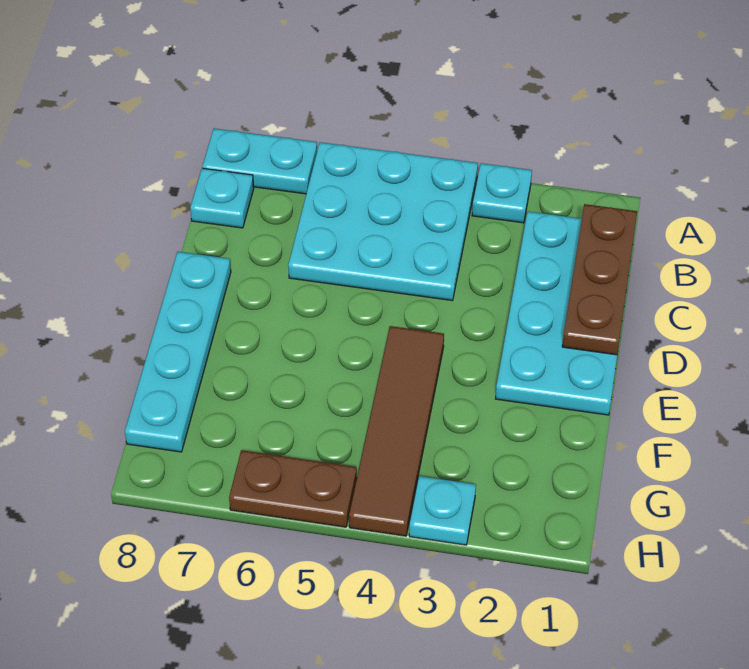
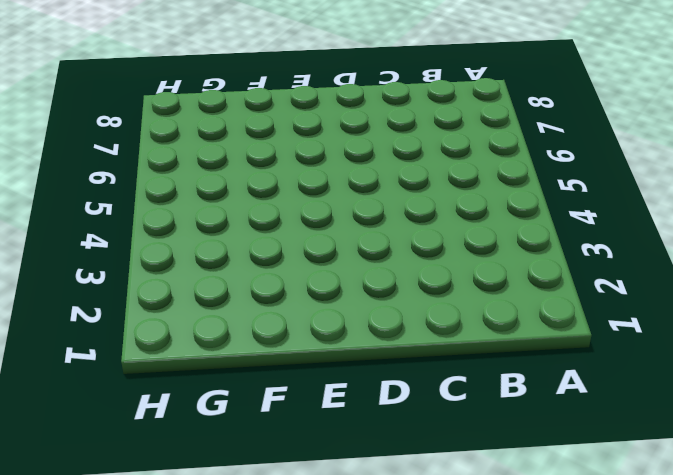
none -> cyan plate A3 level 1
none -> cyan plate A4:C6 level 1

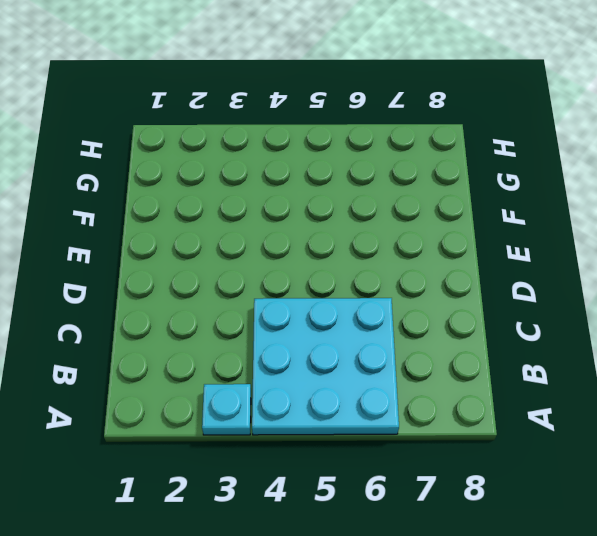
none -> cyan plate A7:A8 level 1
none -> cyan plate B1:E2 level 1

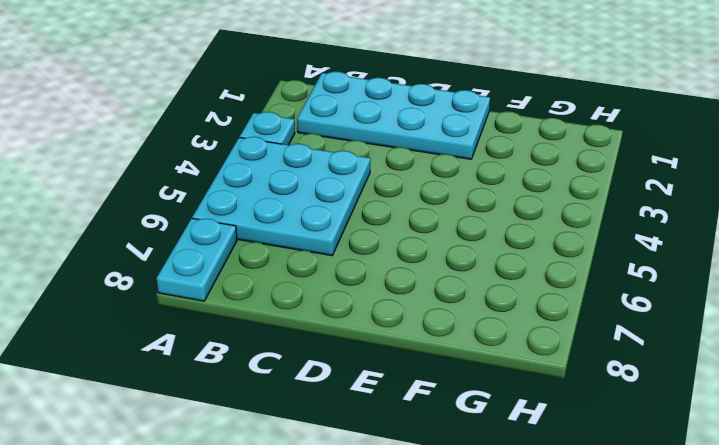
none -> cyan plate B8 level 1
none -> cyan plate D8:G8 level 1

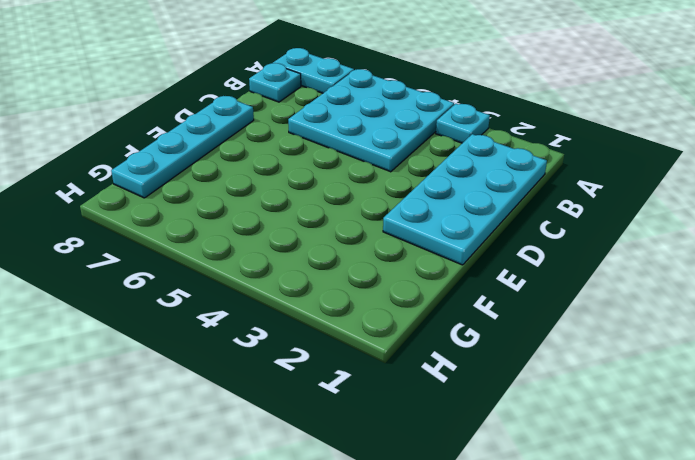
none -> brown tile E4:H4 level 1
none -> cyan plate H3 level 1

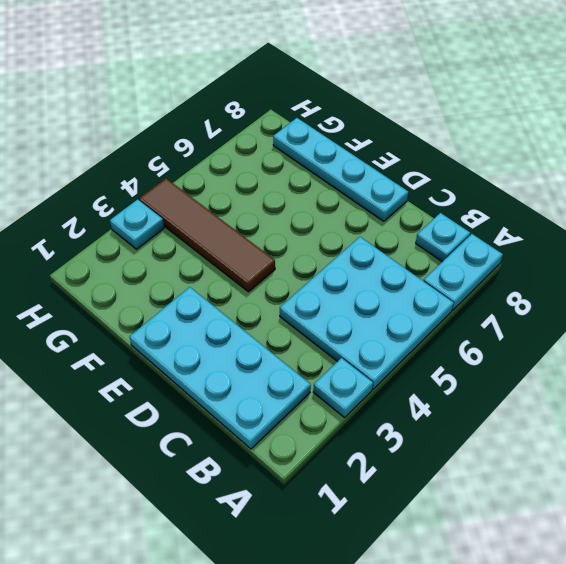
none -> brown plate H5:H6 level 1
none -> brown plate B1:D1 level 2

